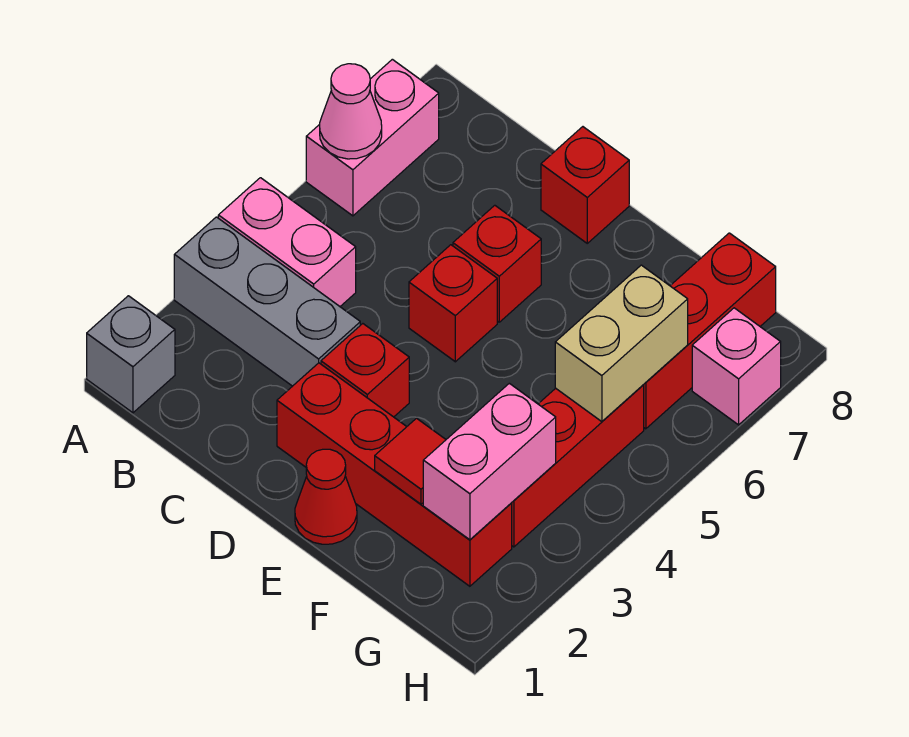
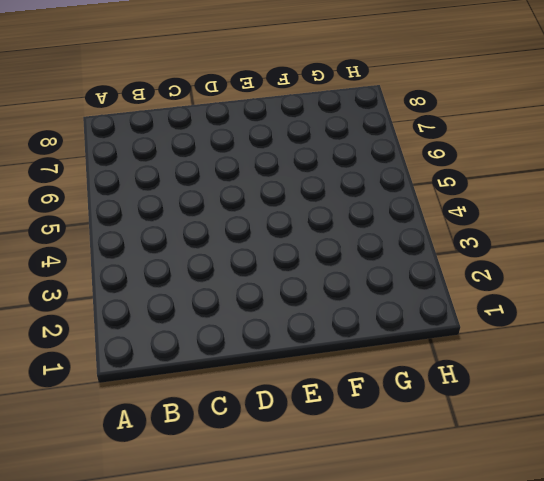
none -> grey brick A1 level 1
none -> grey brick A3:C3 level 1
none -> pink brick A4:B4 level 1

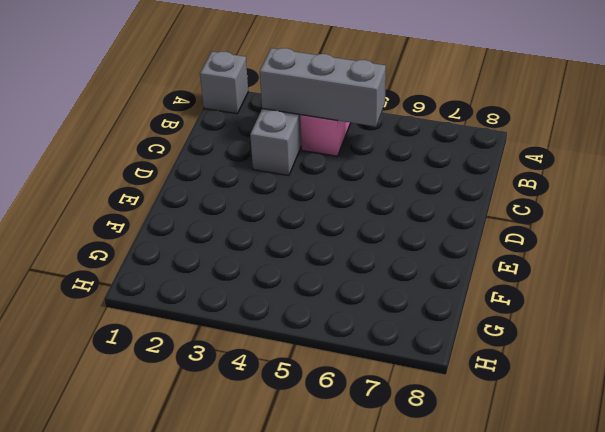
grey brick B3:B5 level 2 -> none
none -> pink brick A6:A7 level 1
none -> red brick D2:G2 level 1
none -> red brick D3 level 1

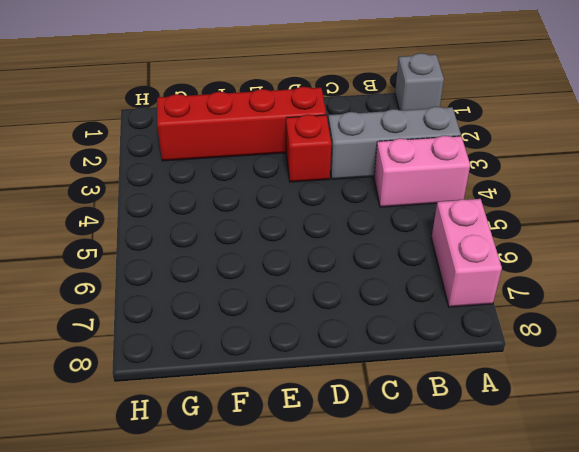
none -> red brick D5 level 1
none -> red brick D6 level 1
none -> red brick D8 level 1

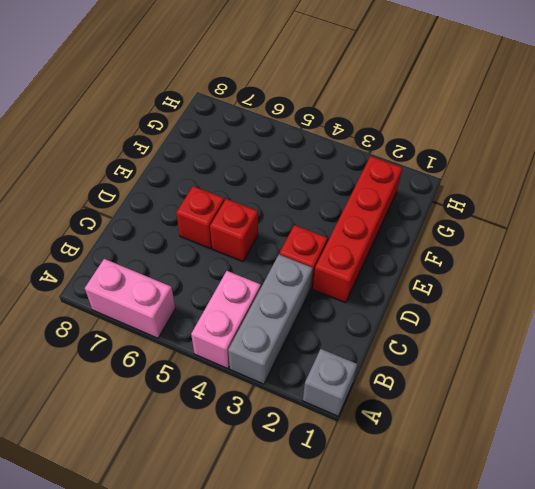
none -> red brick D8 level 1
none -> red cone E1 level 1
none -> red brick G3:G5 level 1

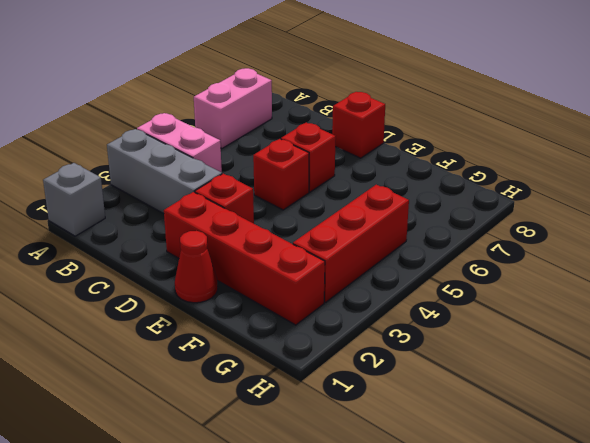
none -> red brick G6:G8 level 1
none -> pink brick H7 level 1
none -> pink cone A6 level 2

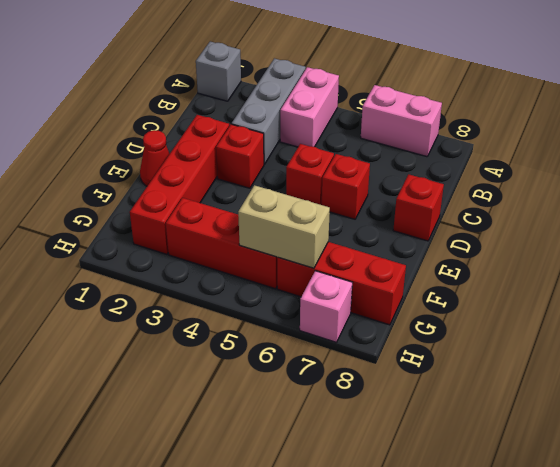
none -> pink cone A6 level 2
none -> red tile F2 level 2
none -> pink brick G2:G3 level 2

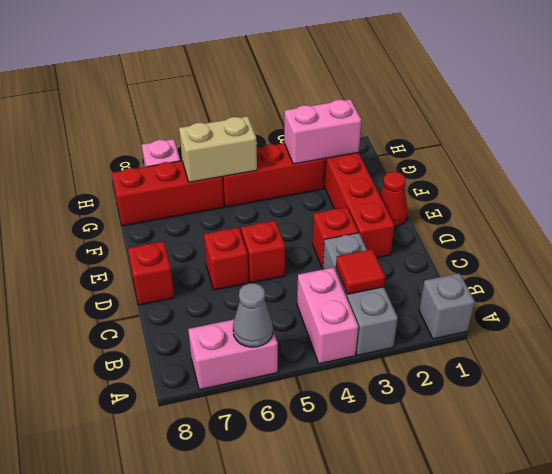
grey cone A6 level 2 -> pink cone A6 level 2
red tile B3 level 2 -> red tile F2 level 2

